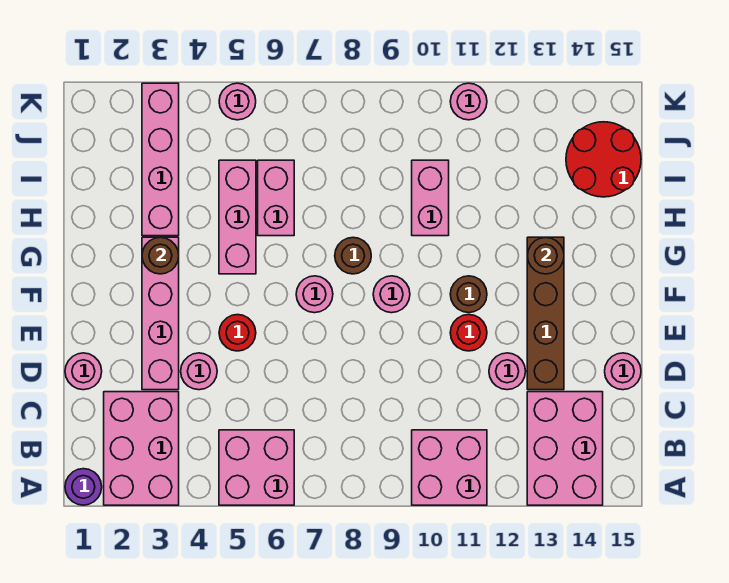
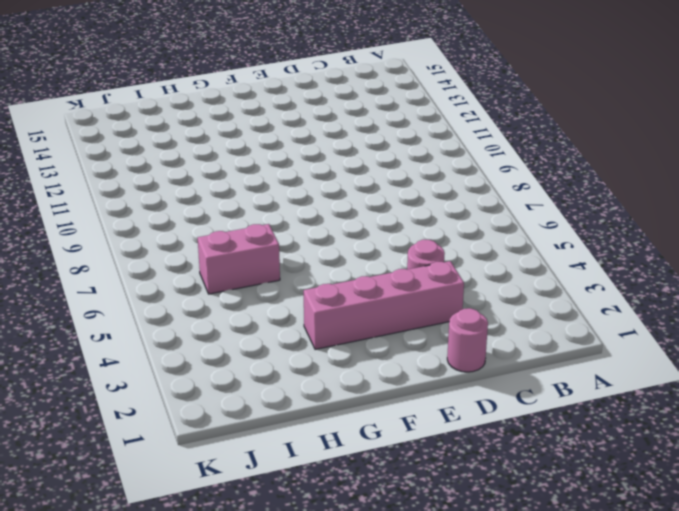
none -> purple round brick A1 level 1
none -> pink brick A2:C3 level 1
none -> pink brick A5:B6 level 1

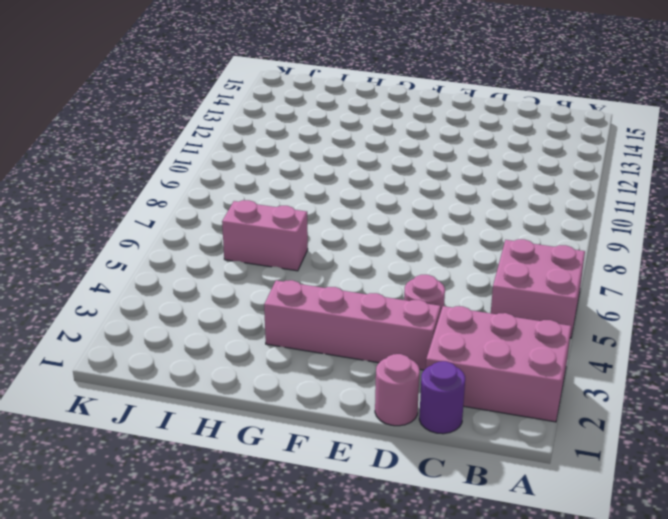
purple round brick C1 level 1 -> purple round brick A1 level 1
none -> pink brick A10:B11 level 1
none -> pink brick A13:C14 level 1
none -> pink round brick D12 level 1

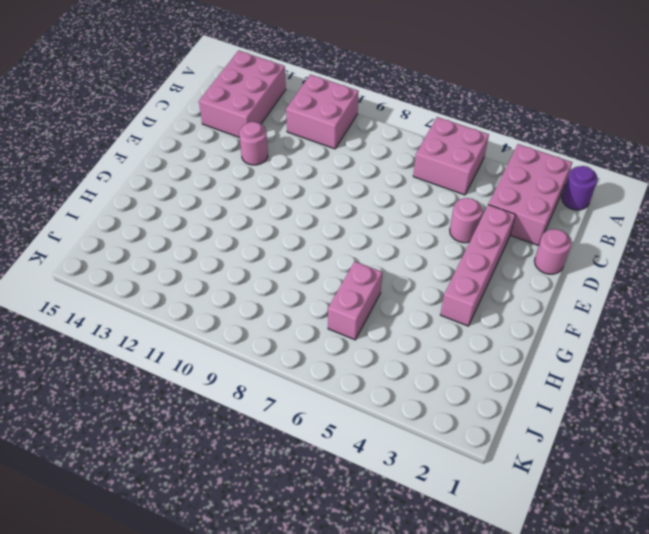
none -> brown brick D13:G13 level 1
none -> pink round brick D15 level 1
none -> red round brick E5 level 1

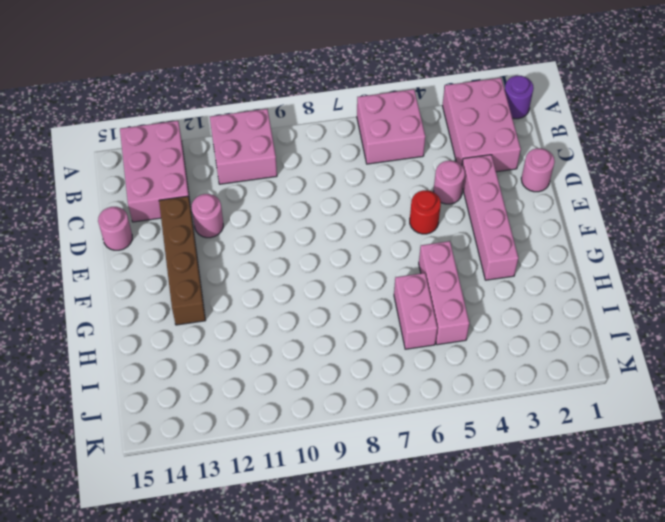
none -> red round brick E11 level 1
none -> pink round brick F7 level 1
none -> pink round brick F9 level 1

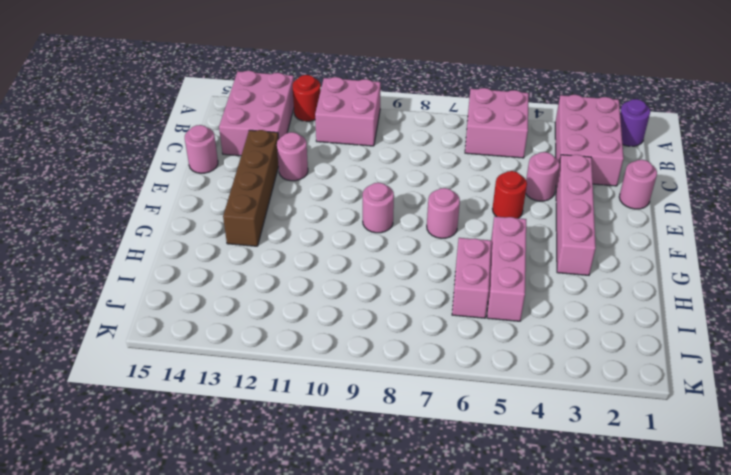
red round brick A12 level 1 -> red round brick E11 level 1
none -> brown round brick F11 level 1
none -> brown round brick G8 level 1
none -> pink brick H3:K3 level 1

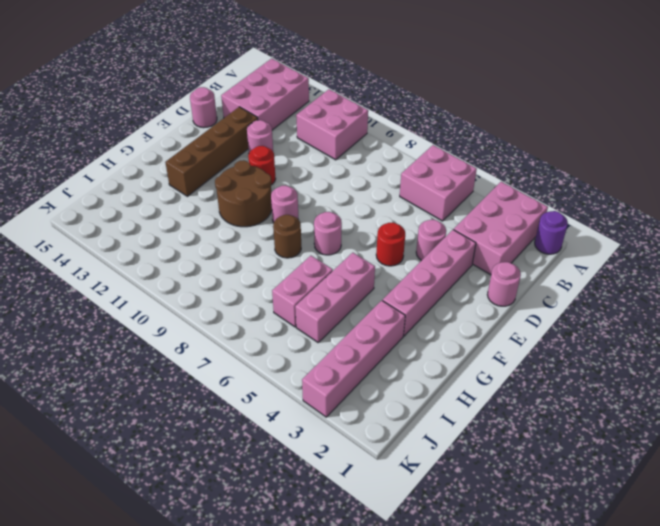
brown round brick F10:G11 level 1 -> brown round brick F11 level 1
none -> pink brick H10:I10 level 1
none -> red round brick I14:J15 level 1
none -> pink round brick K5 level 1

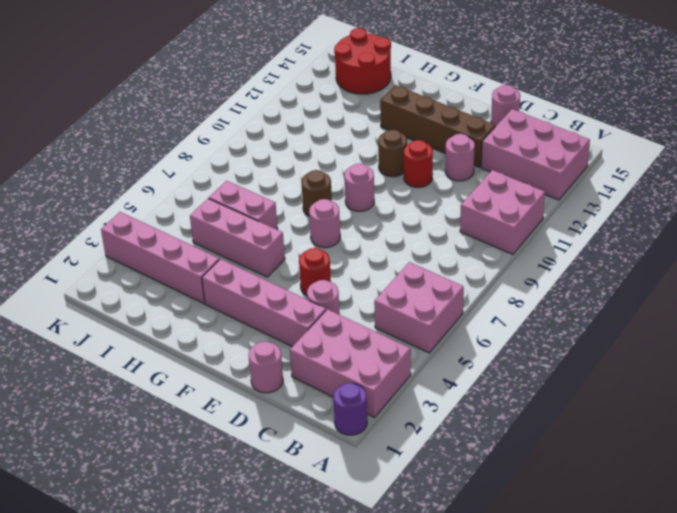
none -> pink brick H10:I10 level 1
none -> pink round brick K5 level 1
none -> pink round brick K11 level 1

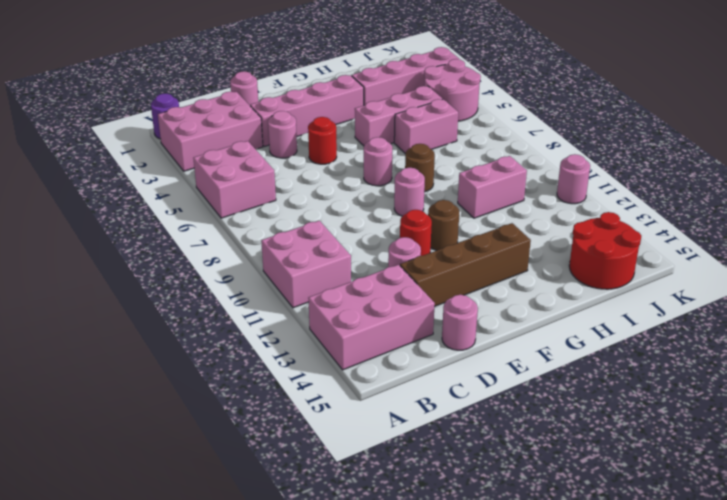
pink round brick J4:K5 level 1 -> pink round brick K5 level 1
none -> brown round brick G3 level 2
none -> brown round brick G13 level 2

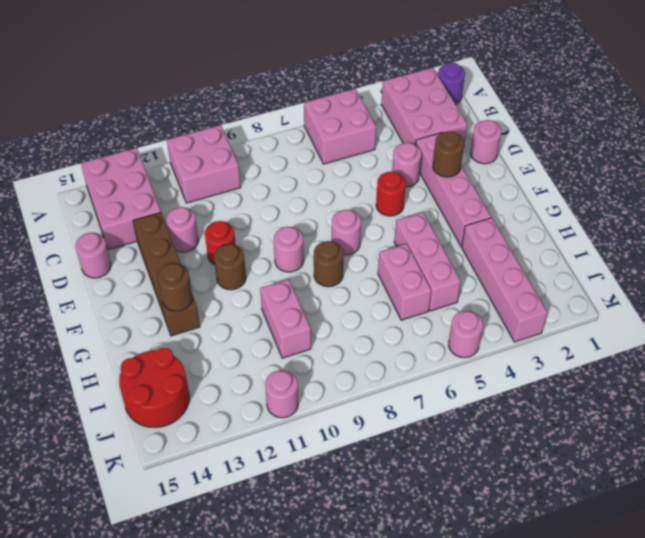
brown round brick E3 level 2 -> brown round brick G3 level 2

